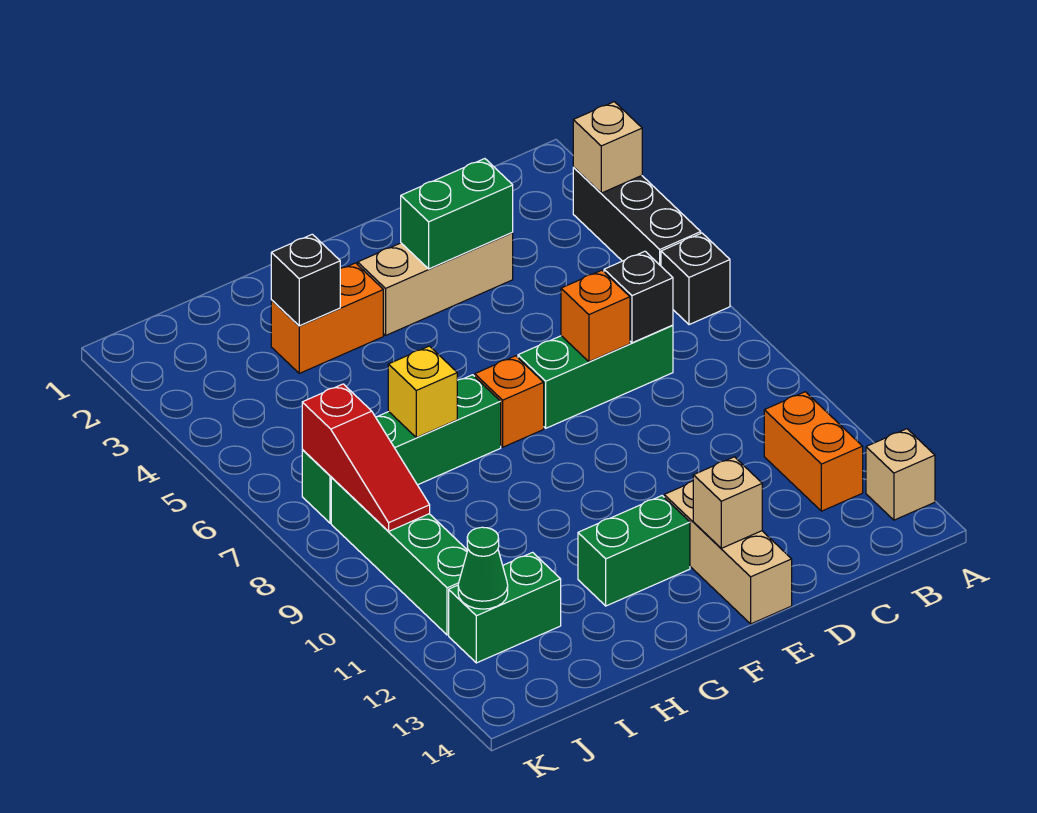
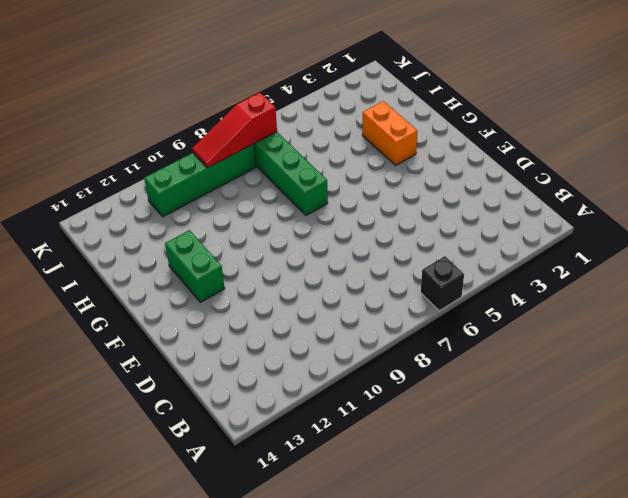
none -> black brick A3:A5 level 1
none -> tan brick A13 level 1
none -> orange brick B11:B12 level 1

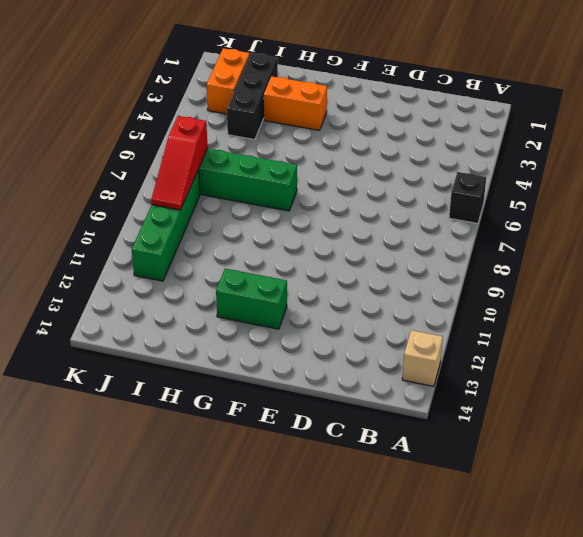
black brick I2:I4 level 1 -> black brick A3:A5 level 1
orange brick J2:J3 level 1 -> orange brick B11:B12 level 1
none -> green brick C7:E7 level 1
none -> tan brick D3:F3 level 1
none -> tan brick E12:E14 level 1

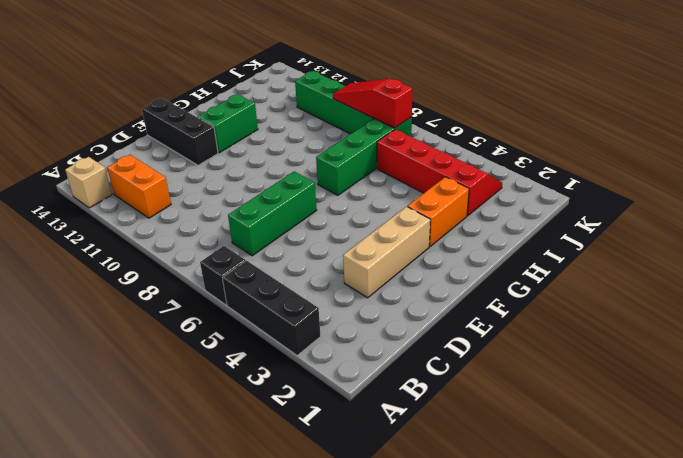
black brick E12:E14 level 1 -> tan brick E12:E14 level 1
red slope I3:J6 level 1 top I -> none
none -> orange brick F7 level 1
none -> green brick I12:J12 level 1
none -> tan brick A3 level 2

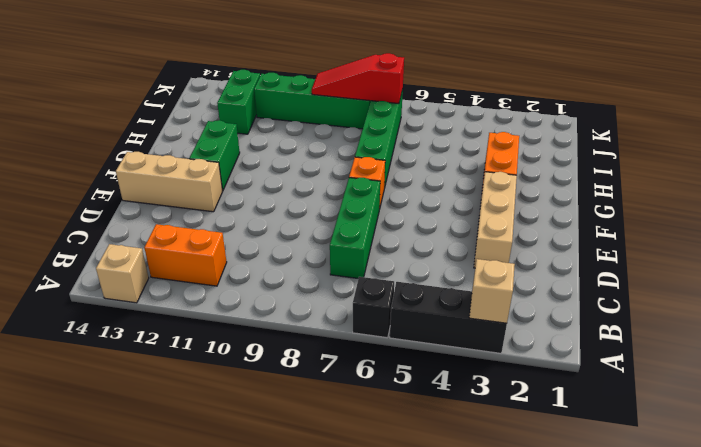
none -> black brick C7 level 2
none -> green brick D3:E3 level 2
none -> orange brick D7 level 2

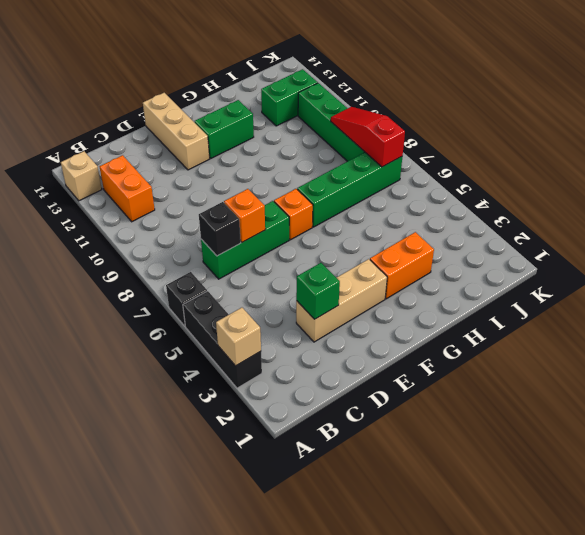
green brick D3 level 2 -> green brick D3:E3 level 2
none -> tan brick E13 level 2
none -> black brick H3 level 2
none -> yellow brick H7 level 2

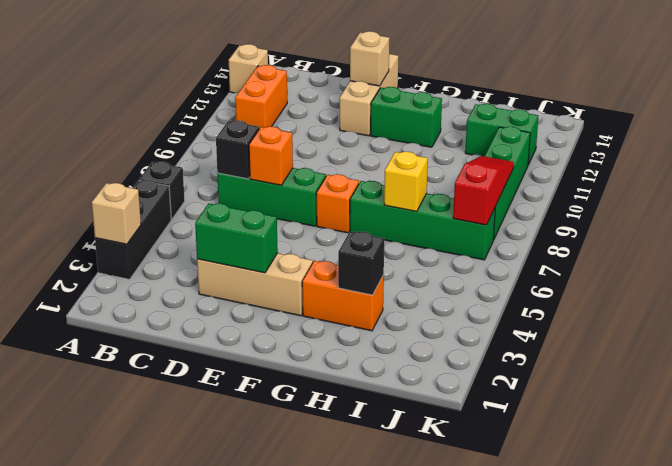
none -> green cone J12 level 2

